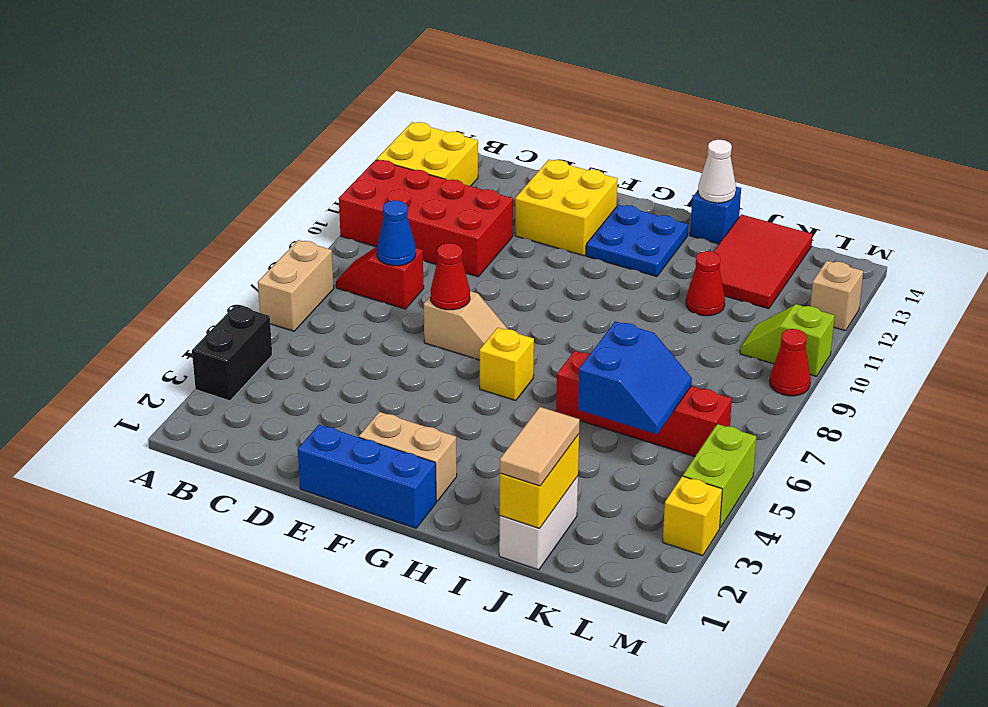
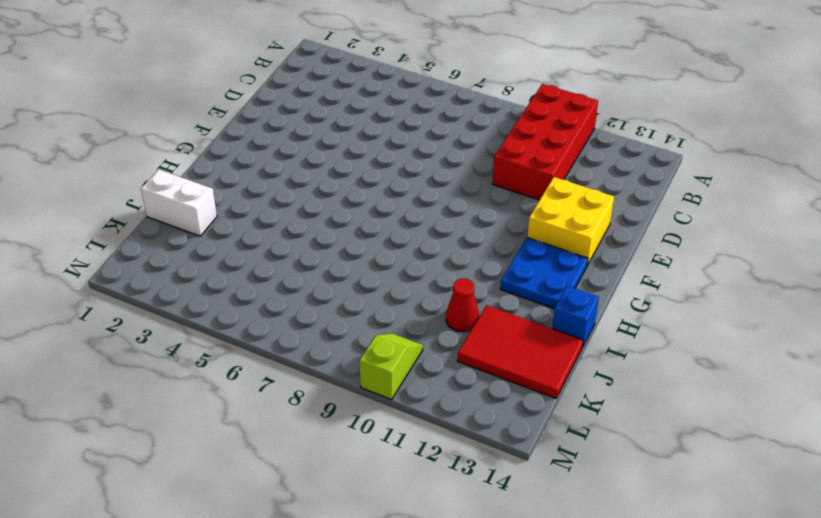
none -> black brick A3:A4 level 1
none -> tan brick A6:A7 level 1
none -> yellow brick A12:B13 level 1

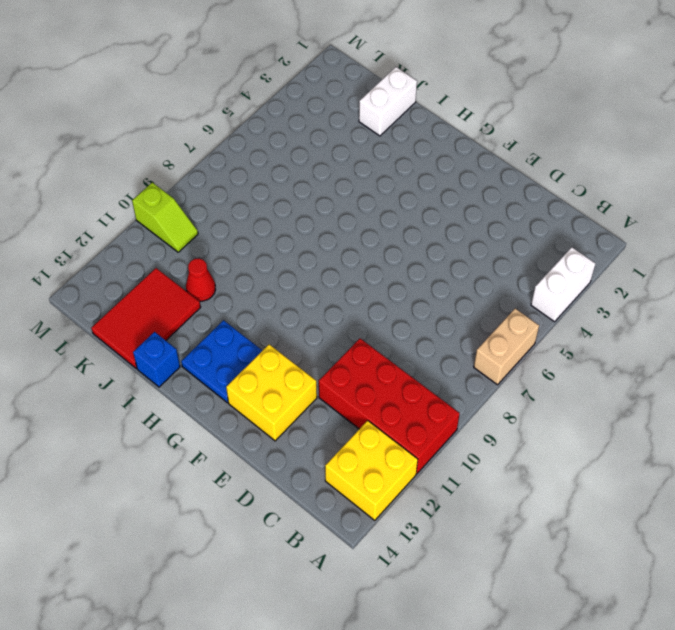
white brick A3:A4 level 1 -> black brick A3:A4 level 1
none -> red slope B8:C8 level 1 top C
none -> blue brick E1:G1 level 1
none -> tan slope E7:F7 level 1 top E

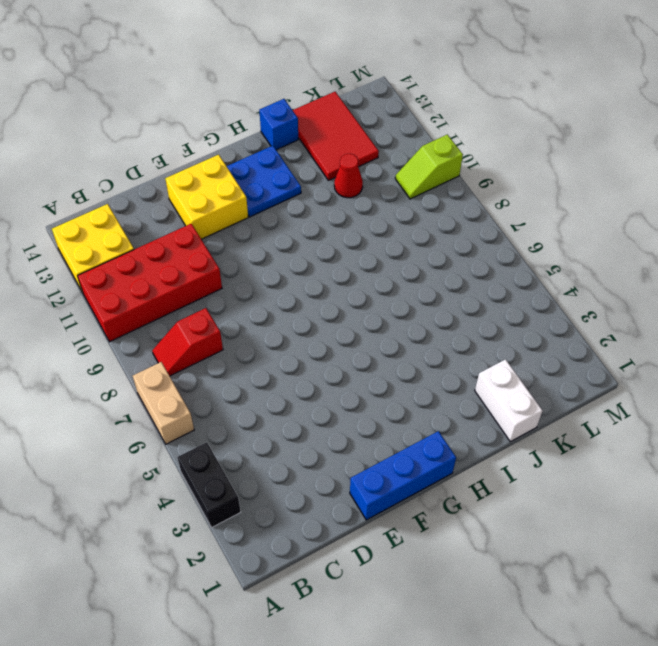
none -> tan slope E7:F7 level 1 top E
none -> tan brick F2:G2 level 1
none -> yellow brick G6 level 1

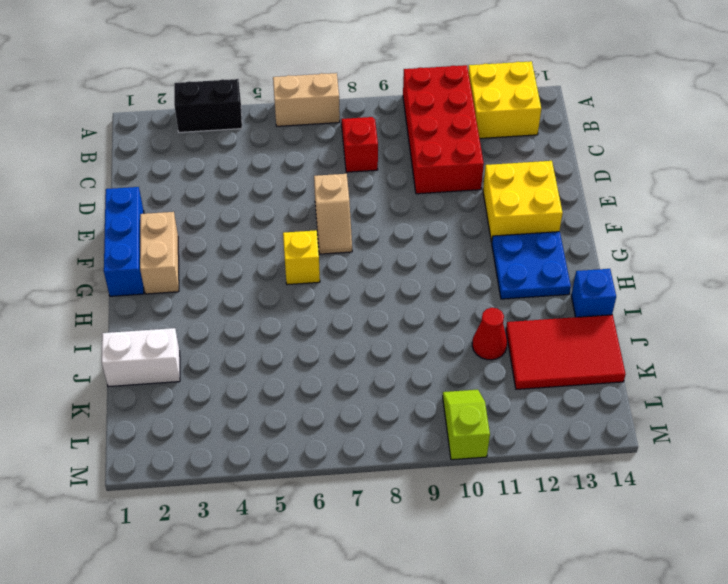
none -> red brick I6:L6 level 1
none -> yellow brick M3 level 1
none -> lime brick M4:M5 level 1

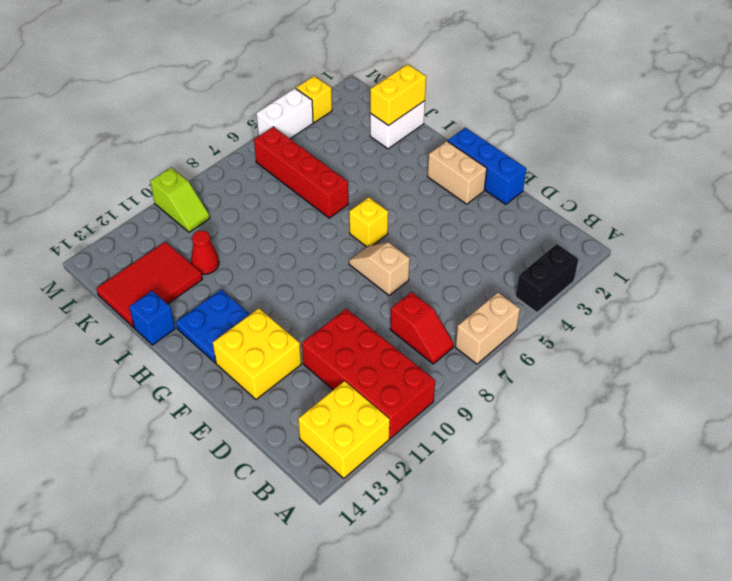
white brick M4:M5 level 1 -> lime brick M4:M5 level 1
none -> red cone M9 level 1
none -> tan brick M12 level 1
none -> blue cone C8 level 2

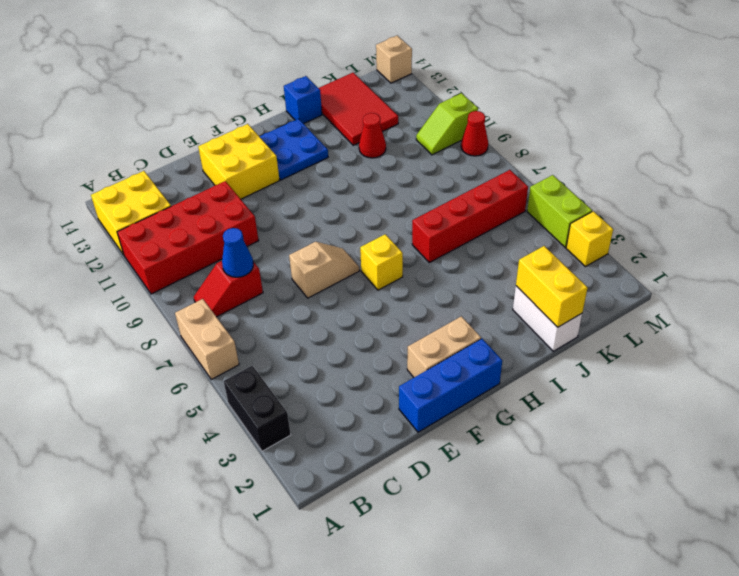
tan brick M14 level 1 -> tan brick M12 level 1
none -> red cone E7 level 2
none -> white cone I14 level 2
none -> blue slope J5:K6 level 2 top J

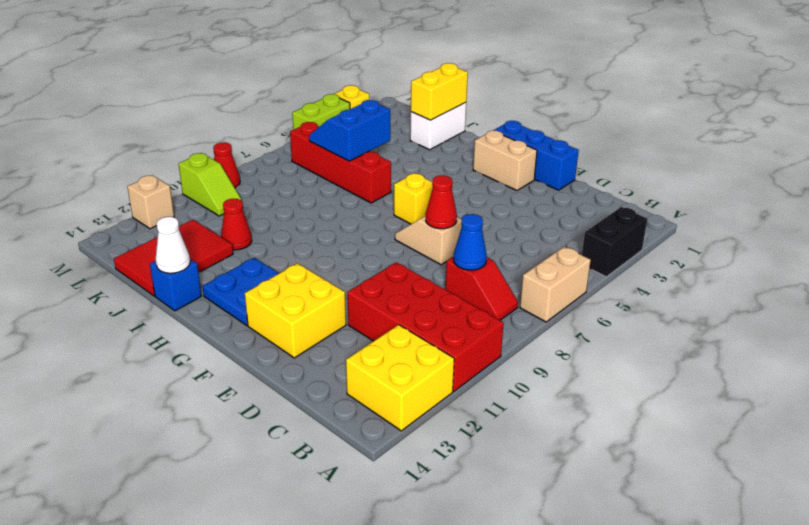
none -> tan tile J1:J2 level 3

